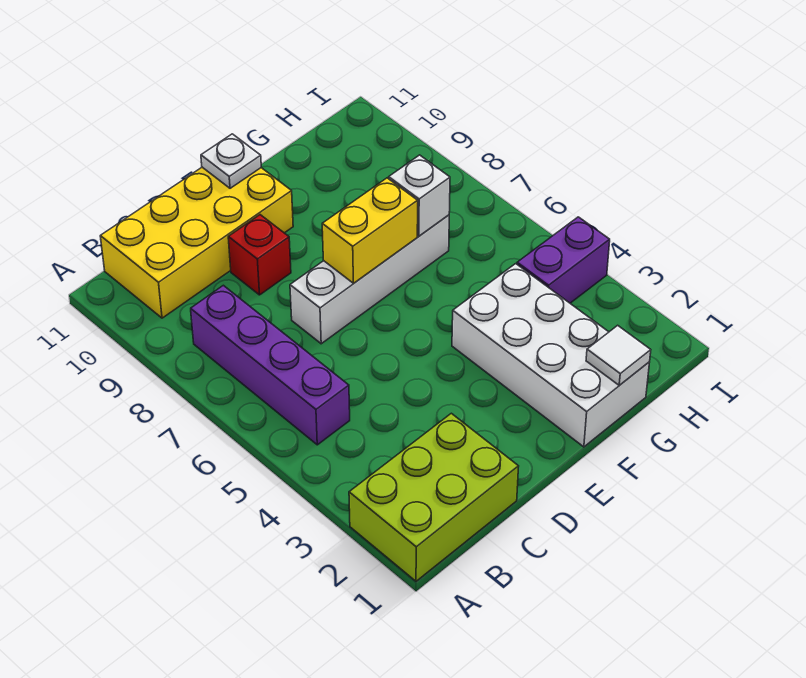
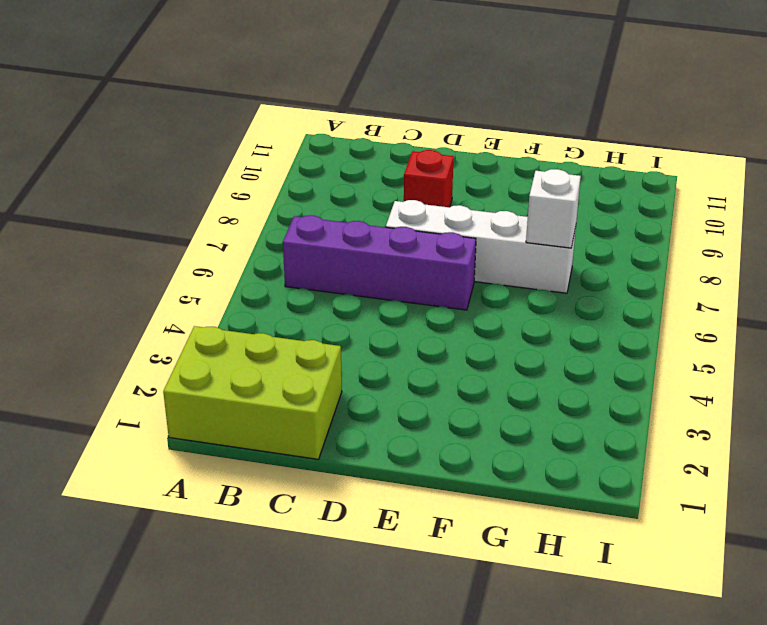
purple brick B6:E6 level 1 -> purple brick B5:B8 level 1
none -> yellow brick B10:E11 level 1
none -> white brick F1:G4 level 1

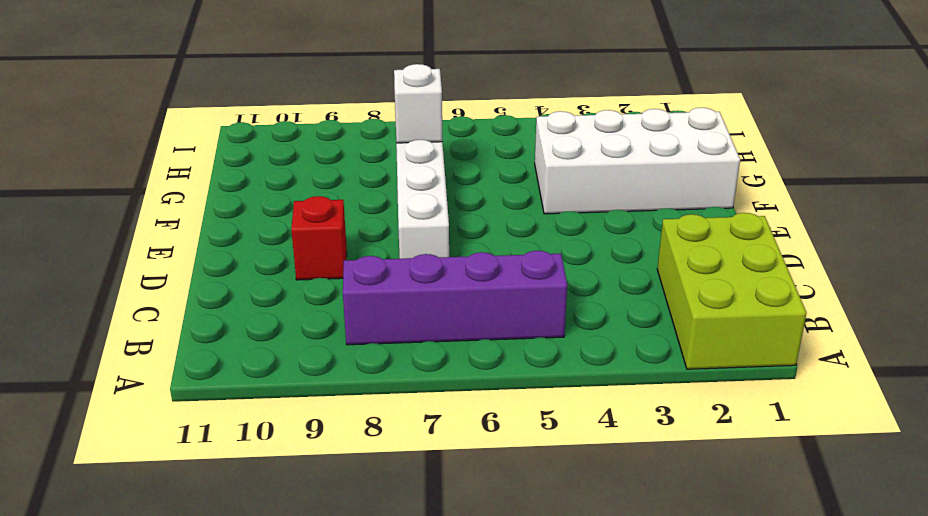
none -> yellow brick B10:E11 level 1
none -> purple brick H4:I4 level 1

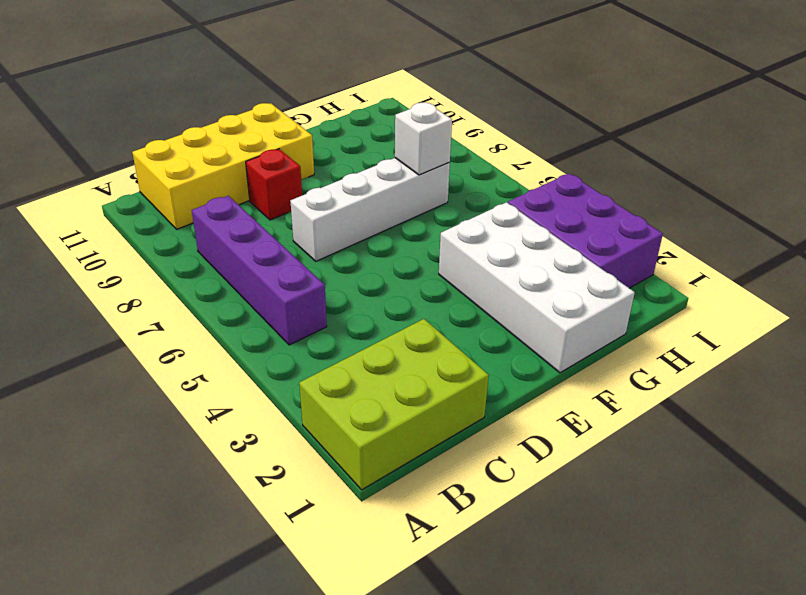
purple brick H2:I4 level 1 -> purple brick H4:I4 level 1
none -> yellow brick E7:F7 level 2
none -> white plate E11 level 2

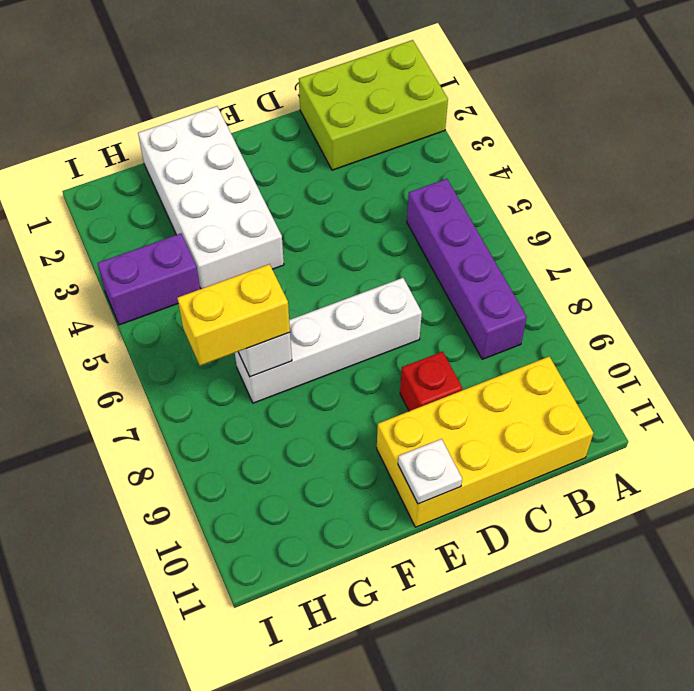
yellow brick G7:H7 level 3 -> yellow brick E7:F7 level 2
none -> white tile G1 level 2

